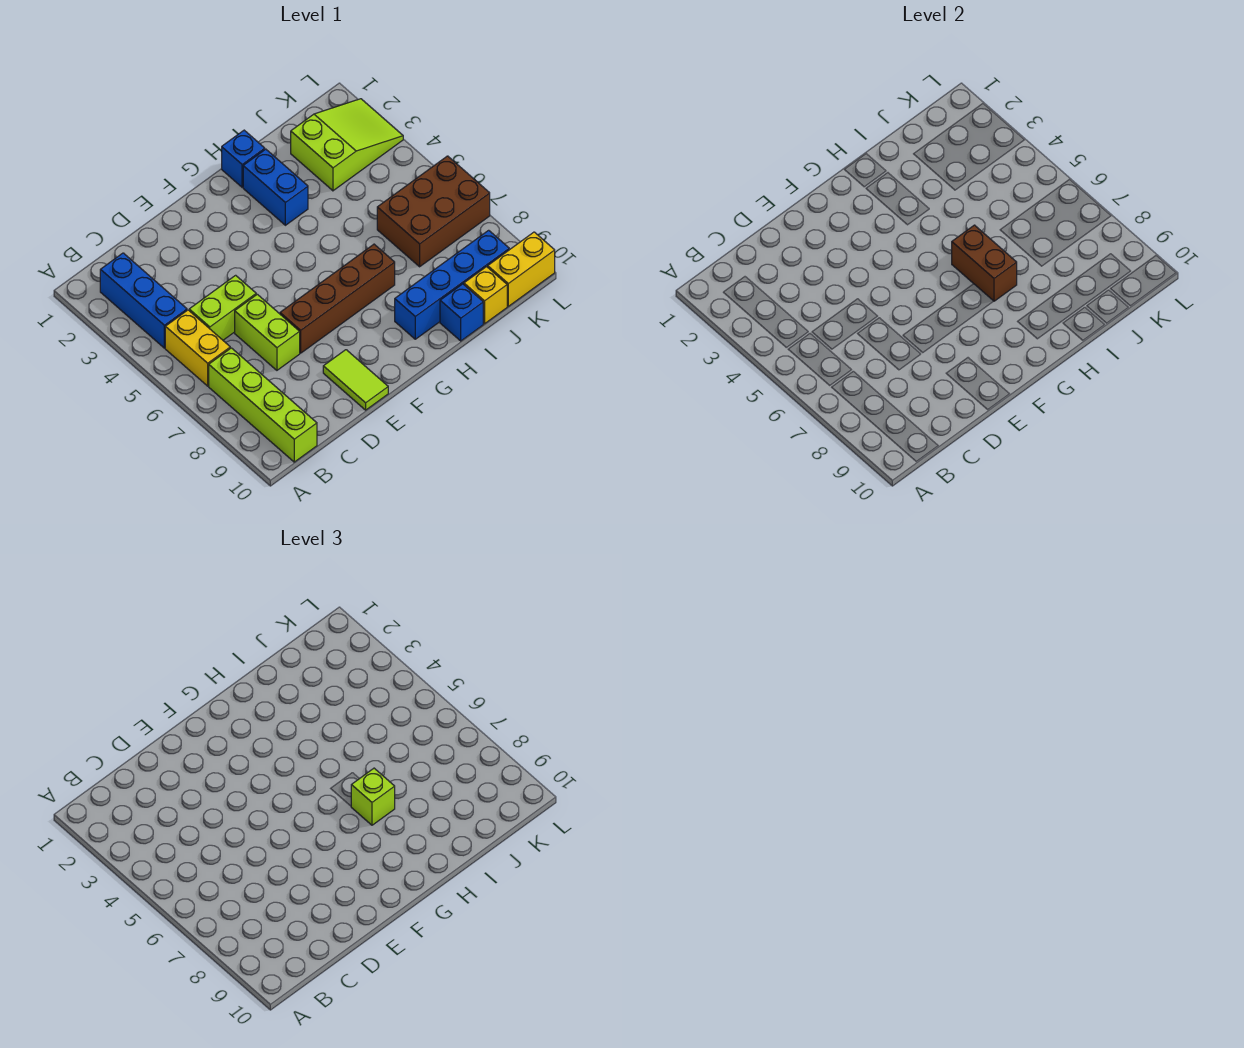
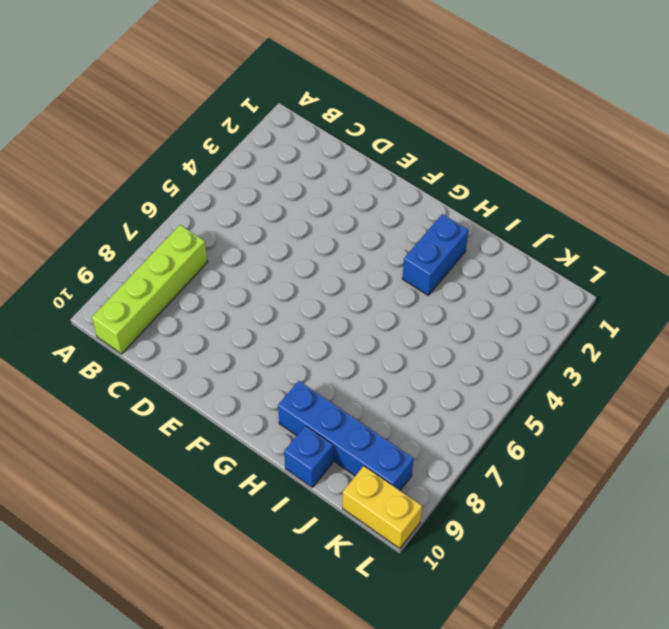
none -> blue brick B2:B4 level 1
none -> yellow brick B5:B6 level 1
none -> lime brick C5:D5 level 1

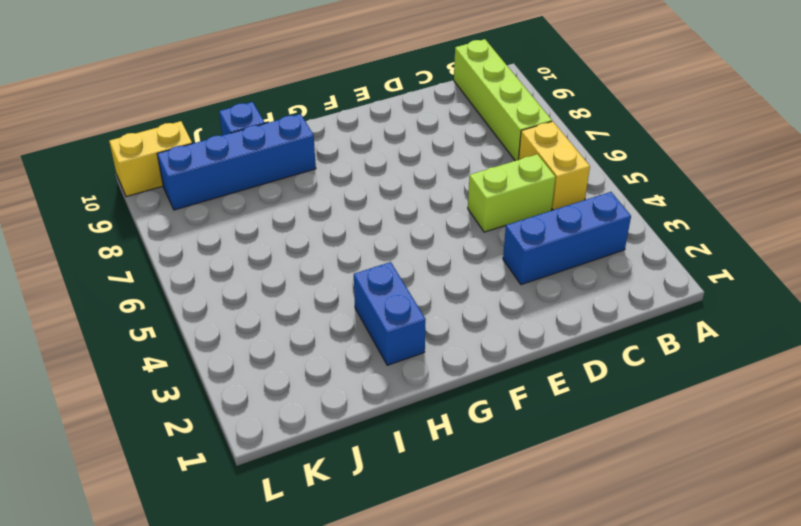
blue brick B3:D3 level 1 -> blue brick B2:B4 level 1
none -> lime brick D6:D7 level 1
none -> brown brick E7:H7 level 1
none -> lime tile E9:E10 level 1

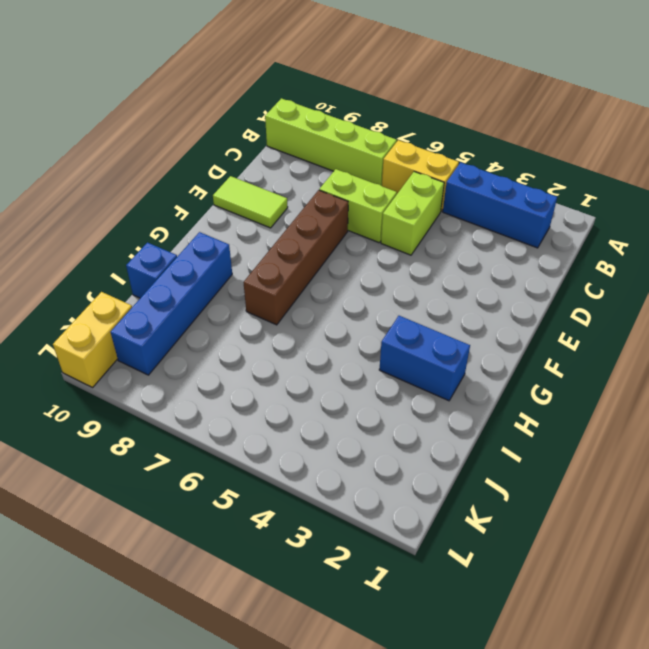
none -> blue brick H1 level 1
none -> lime slope J2:L3 level 1 top J
none -> brown brick J6:L7 level 1

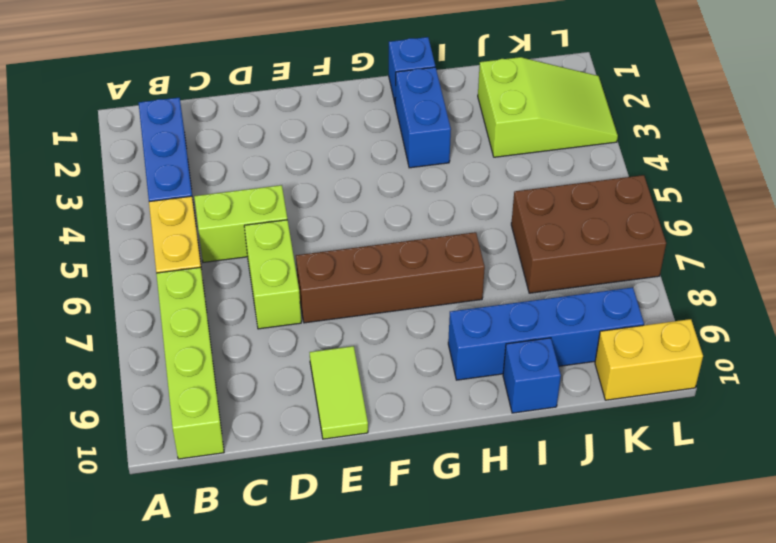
none -> yellow brick J10 level 1
none -> brown brick H6:H7 level 2
none -> lime brick H7 level 3

